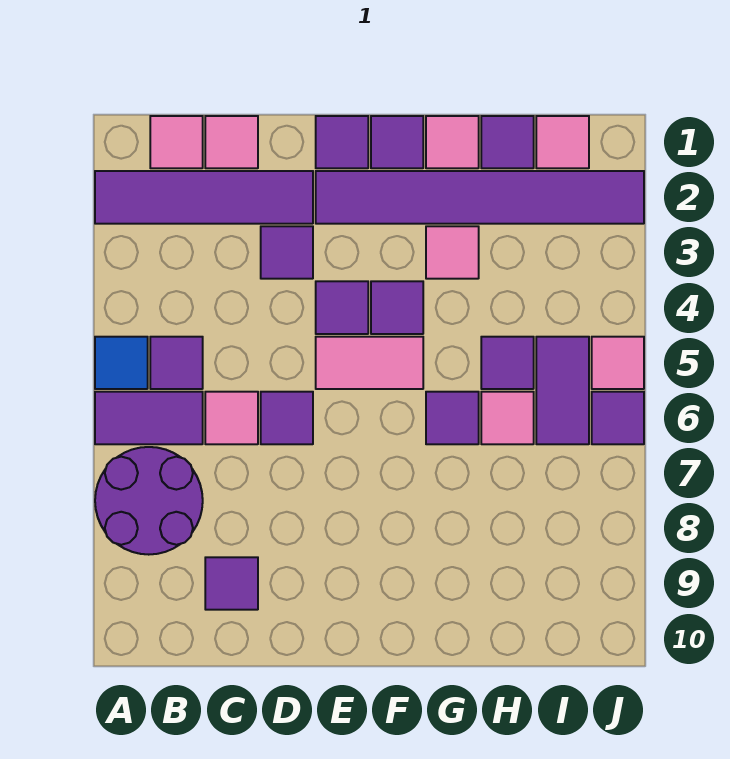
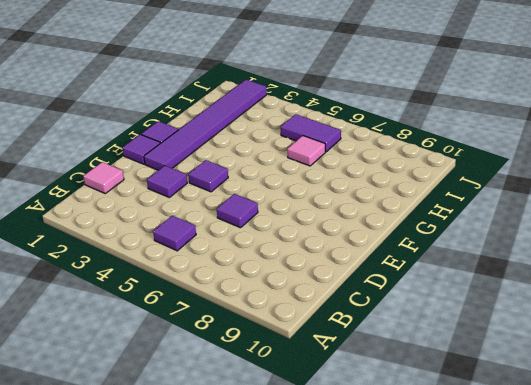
none -> purple tile A2:D2 level 1
none -> blue tile A5 level 1
none -> purple tile A6:B6 level 1

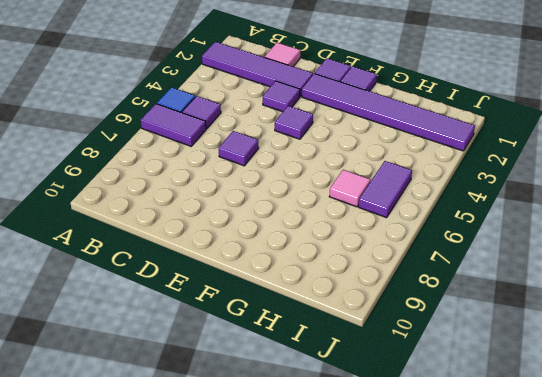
none -> purple round brick A7:B8 level 1
none -> pink tile B1 level 1
none -> pink tile C6 level 1

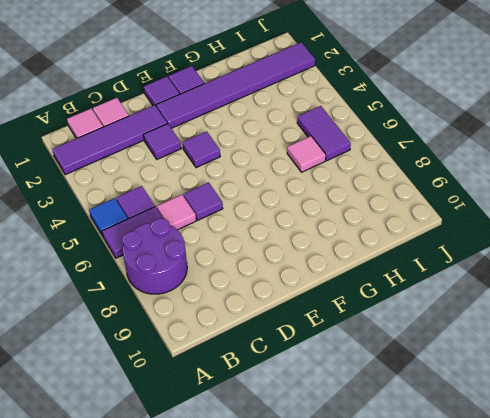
none -> purple tile C9 level 1
none -> pink tile E5:F5 level 1
none -> purple tile F4 level 1

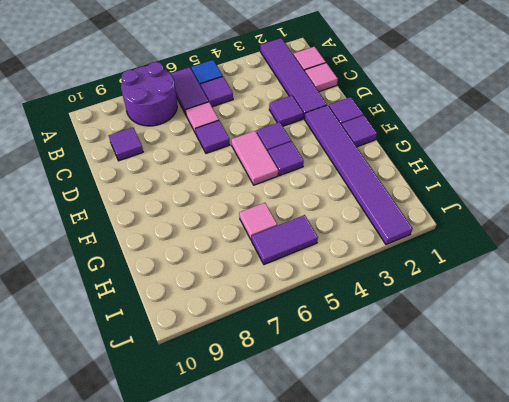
none -> pink tile G1 level 1
none -> pink tile G3 level 1
none -> purple tile G6 level 1

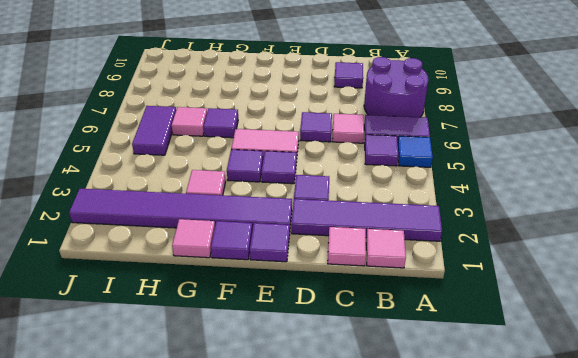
none -> purple tile H1 level 1
none -> purple tile H5 level 1
none -> pink tile I1 level 1

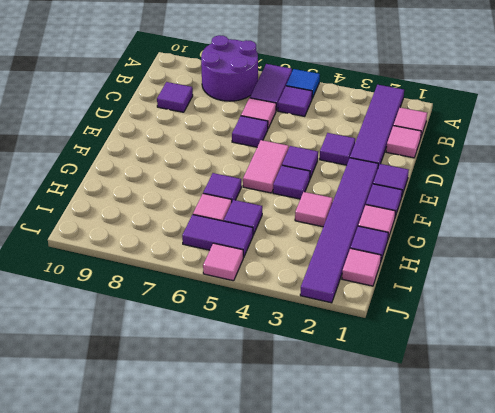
none -> purple tile J6 level 1

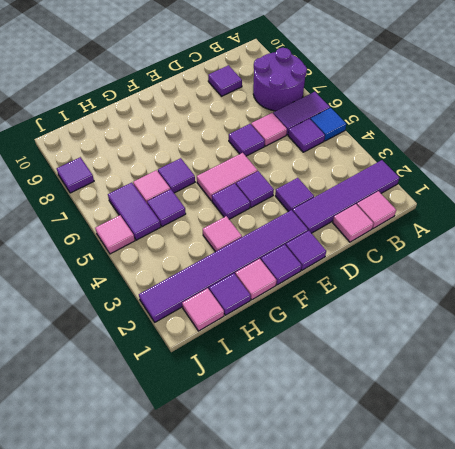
purple tile J8 level 1 -> purple tile J6 level 1

